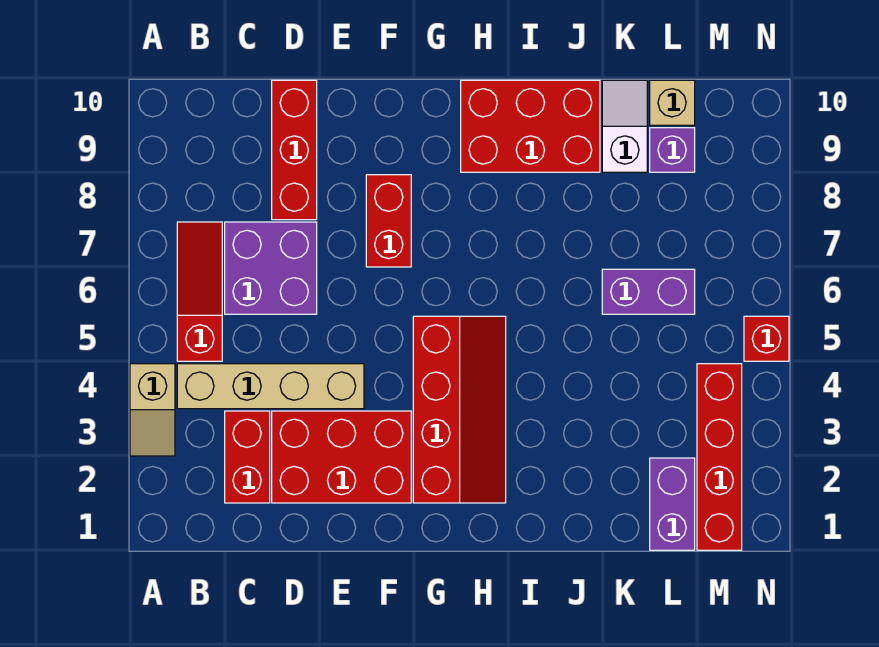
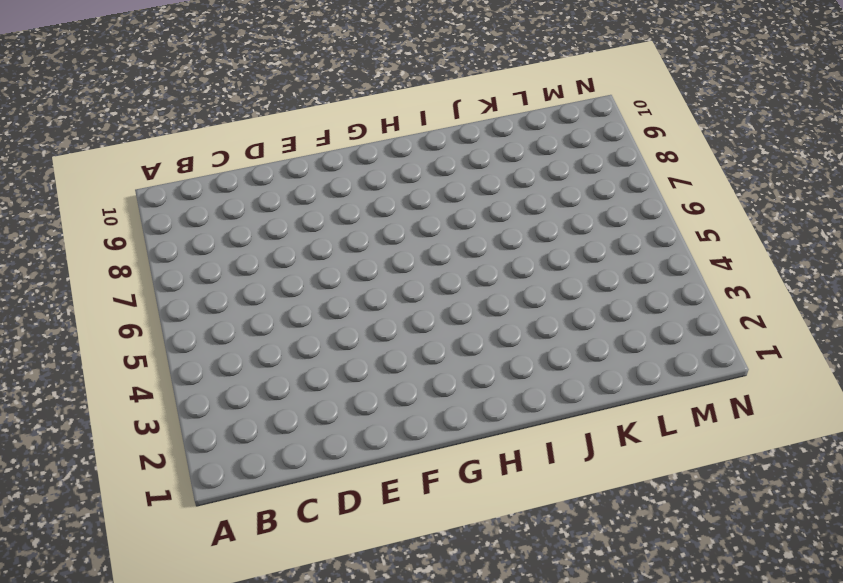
none -> tan slope A3:A4 level 1 top 4
none -> tan brick B4:E4 level 1
none -> red slope B5:B7 level 1 top 5

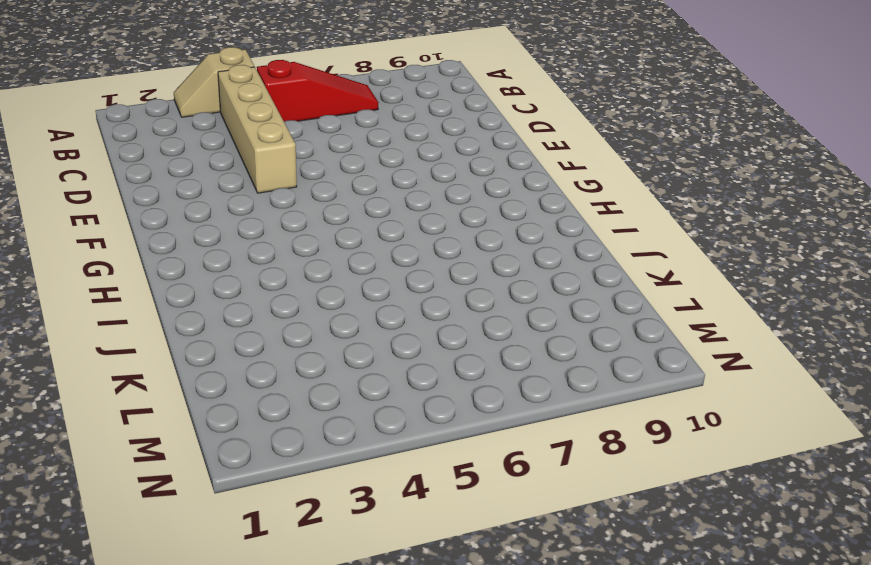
none -> red brick C2:C3 level 1
none -> purple brick C6:D7 level 1
none -> red brick D2:F3 level 1

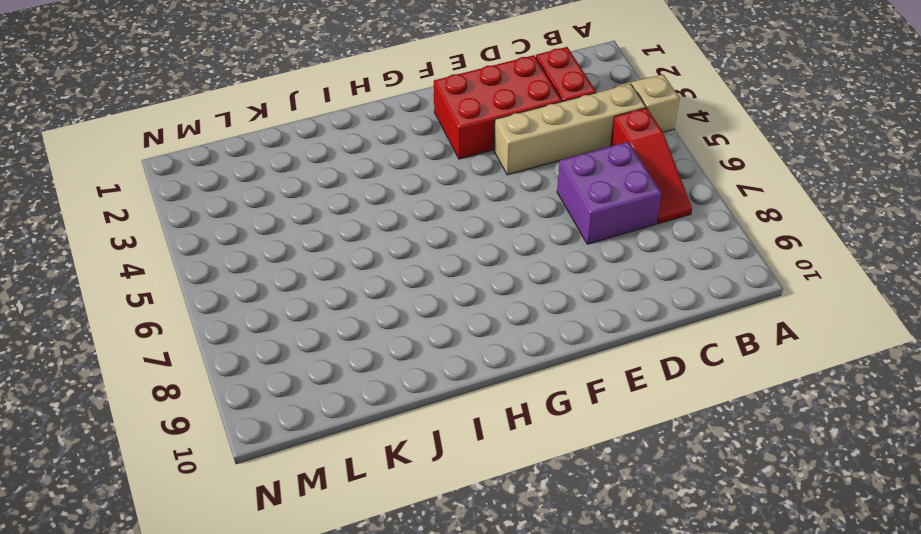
none -> red brick D8:D10 level 1
none -> red brick F7:F8 level 1
none -> red slope G2:H5 level 1 top G

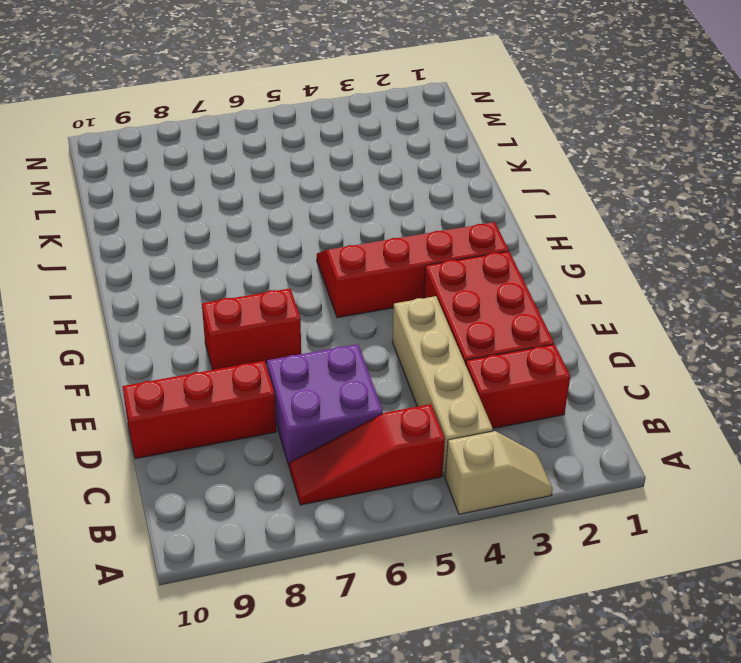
none -> red brick H9:J10 level 1
none -> purple brick K6:L6 level 1
none -> white slope K9:K10 level 1 top 9

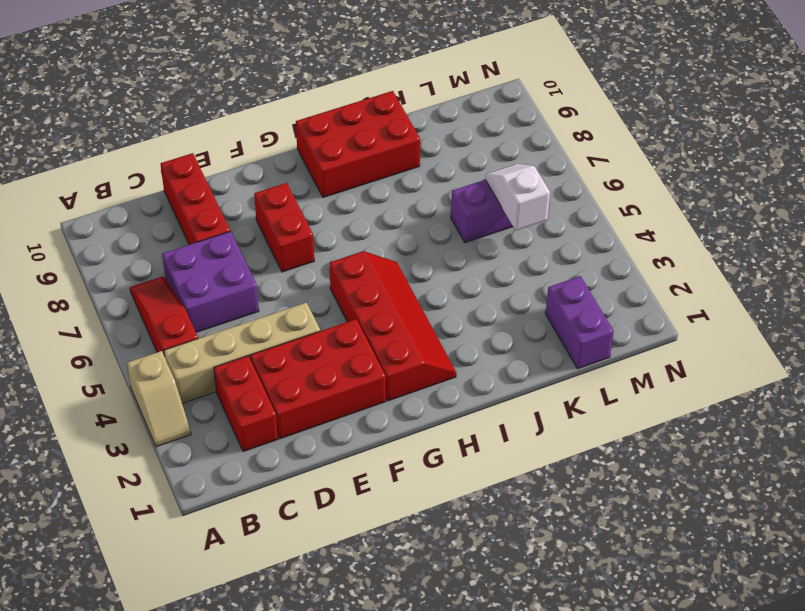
white slope L5:L6 level 2 top 5 -> white slope K9:K10 level 1 top 9
none -> purple brick L9 level 1
none -> tan brick L10 level 1
none -> red brick M1:M4 level 1

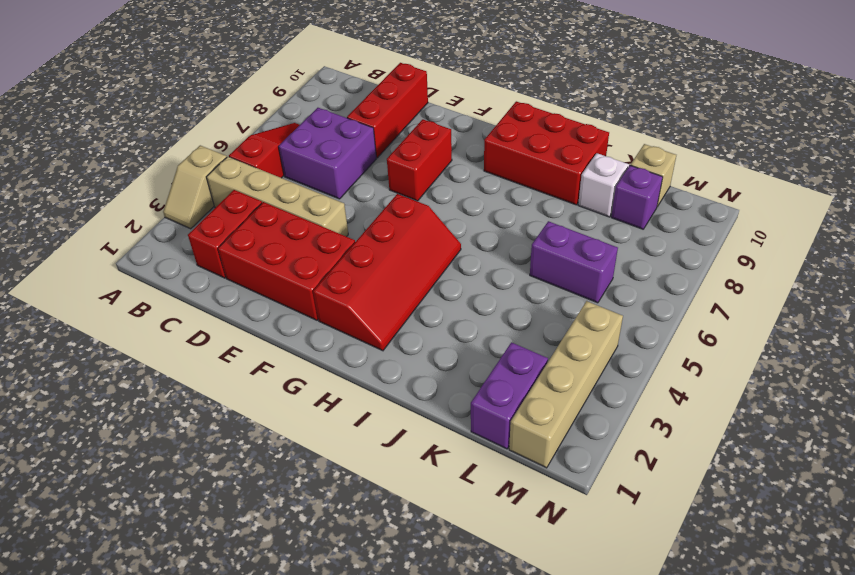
tan brick M1:M4 level 1 -> red brick M1:M4 level 1
none -> red brick N5 level 1

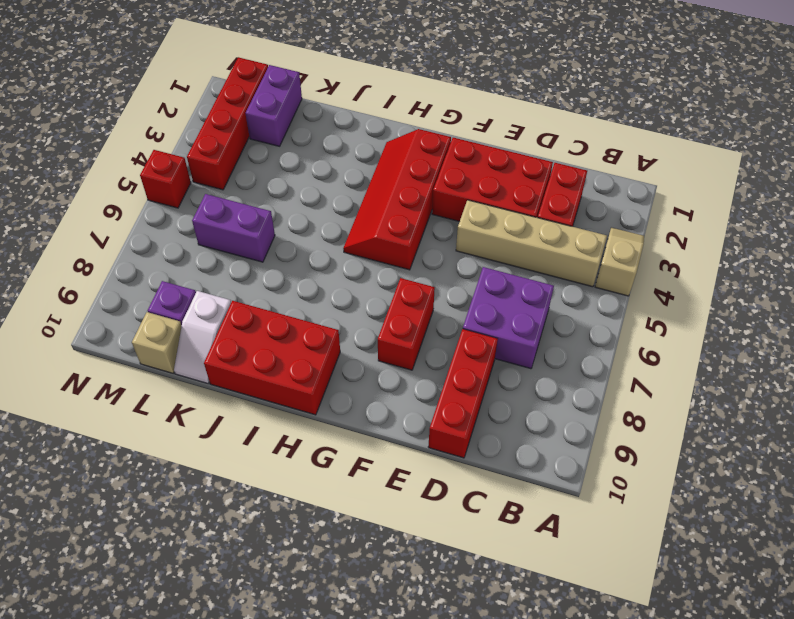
none -> red slope B5:B7 level 1 top 5

